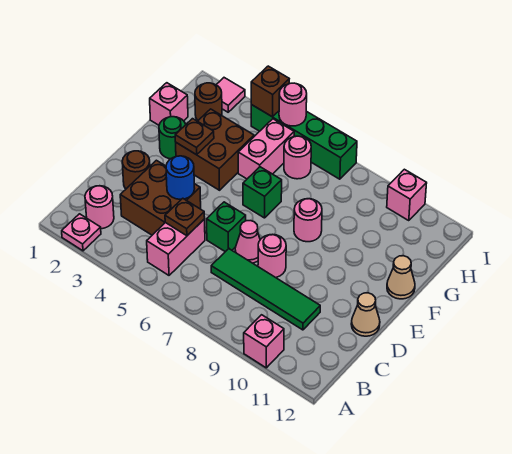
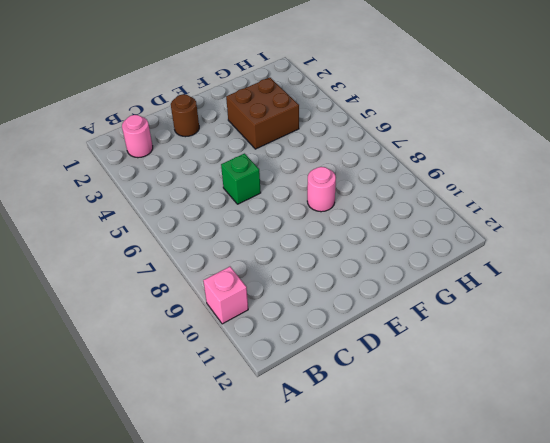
none -> pink plate A2 level 1
none -> pink brick B5:C5 level 1
none -> brown brick C3:D4 level 1

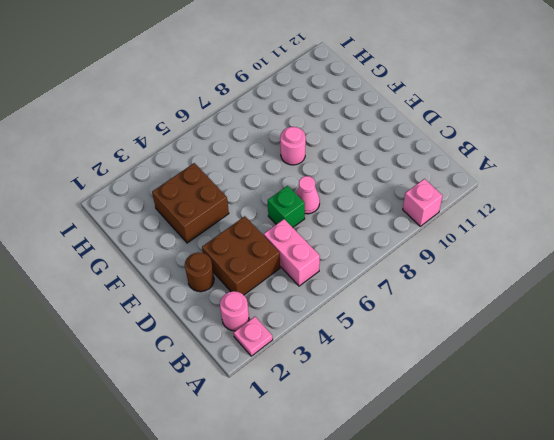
none -> green tile C7:C10 level 1
none -> pink round brick D8 level 1
none -> tan cone D12 level 1

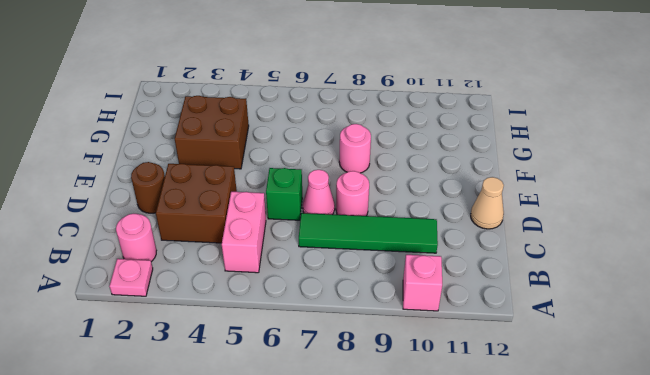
none -> green round brick F2 level 1
none -> green brick F6 level 1
none -> tan cone F12 level 1

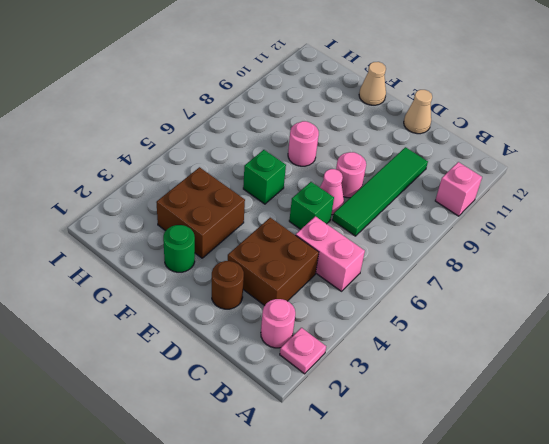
none -> pink brick G1 level 1
none -> pink brick G5:H5 level 1
none -> brown round brick H2 level 1

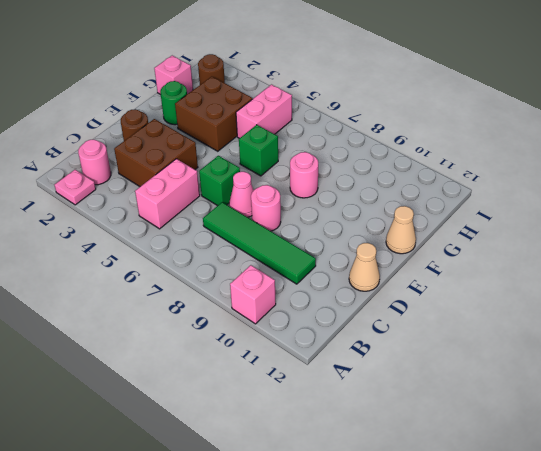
none -> pink round brick H6 level 1
none -> pink tile I2 level 1
none -> green brick I4:I7 level 1

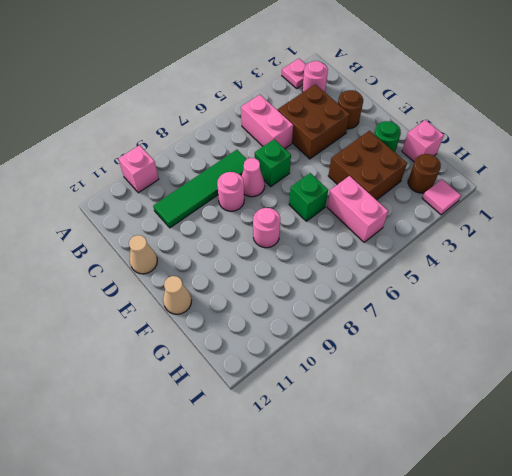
none -> pink round brick H6 level 1
none -> green brick I4:I7 level 1
none -> pink brick I10 level 1

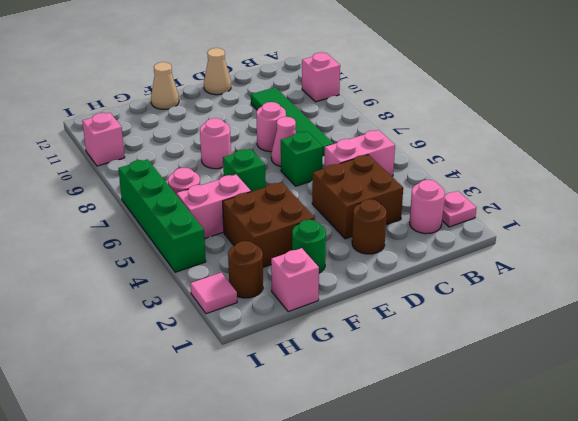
none -> brown plate C5 level 2
none -> blue round brick D4 level 2
none -> brown plate F3 level 2

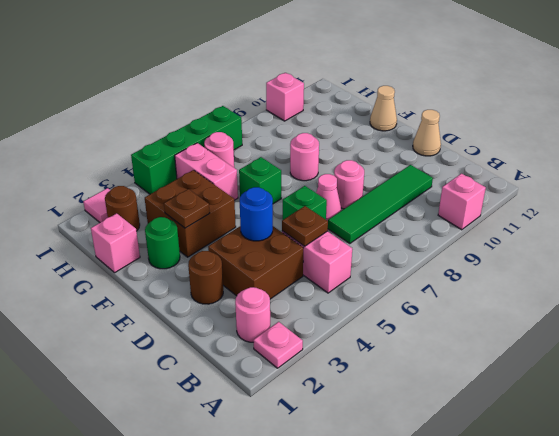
none -> brown brick I4 level 2
none -> pink round brick I5 level 2

